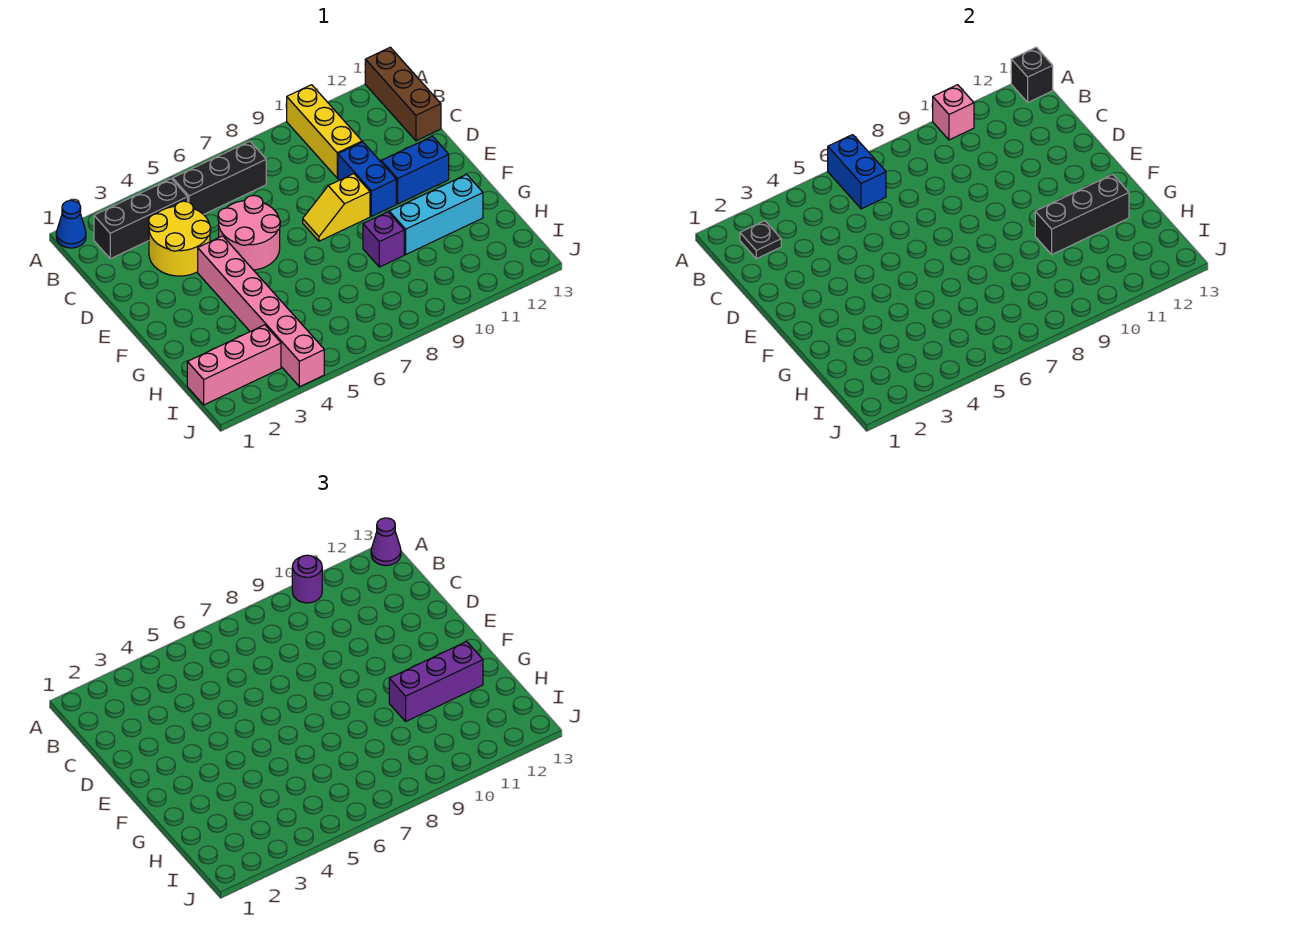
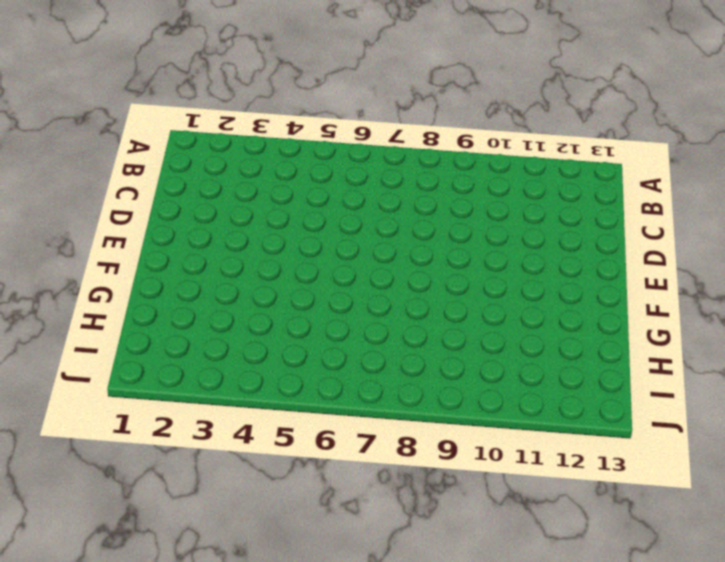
none -> blue cone A1 level 1
none -> yellow brick A10:C10 level 1
none -> brown brick A13:C13 level 1

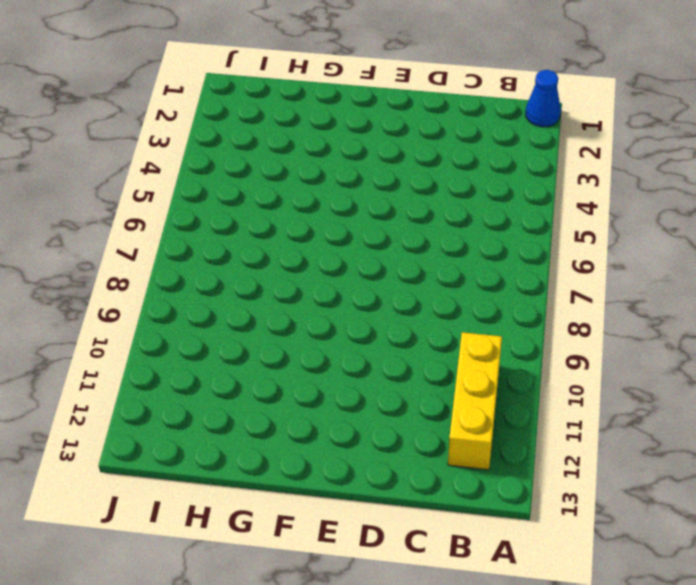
yellow brick B10:B12 level 1 -> yellow brick A10:C10 level 1
none -> brown brick A13:C13 level 1
none -> black brick B2:B4 level 1
none -> black brick B5:B7 level 1

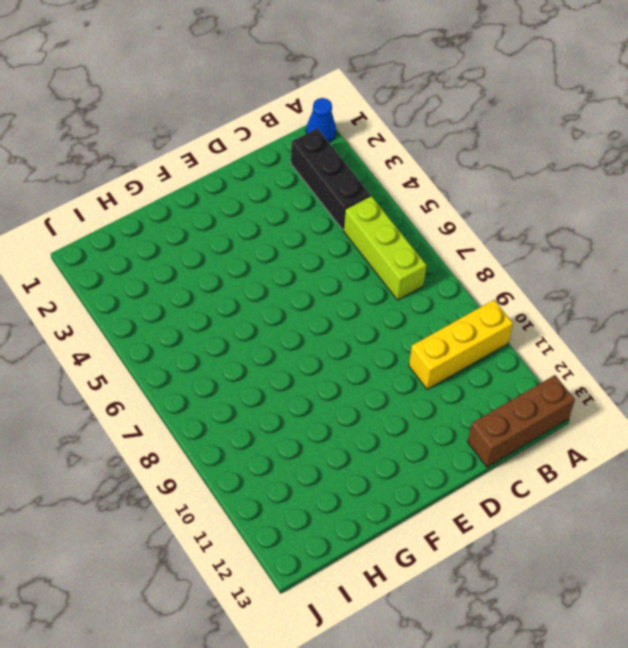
lime brick B5:B7 level 1 -> black brick B5:B7 level 1
none -> yellow round brick C3:D4 level 1
none -> pink round brick D5:E6 level 1
none -> blue brick D10:E10 level 1

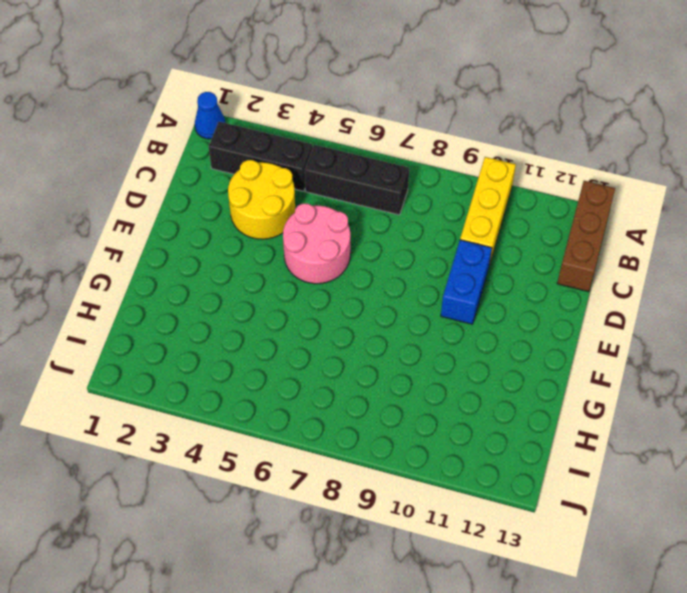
none -> pink brick E4:J4 level 1
none -> yellow slope E8:E9 level 1 top 9
none -> blue brick E11:E12 level 1

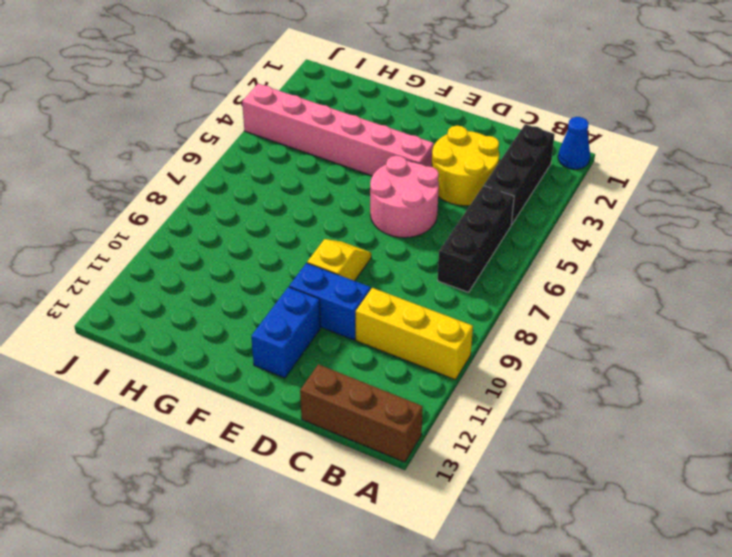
none -> purple brick G9 level 1
none -> cyan brick G10:G12 level 1
none -> pink brick I1:I3 level 1

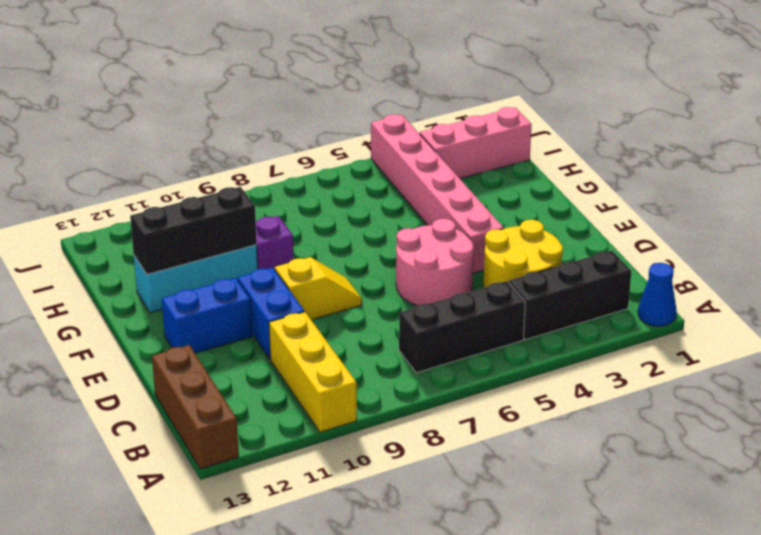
none -> blue brick A6:B6 level 2
none -> pink brick A10 level 2
none -> black brick A13 level 2

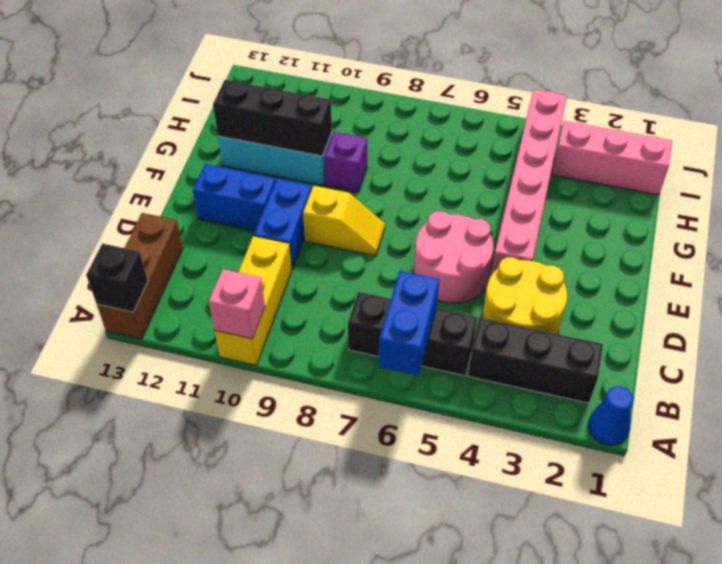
none -> black plate B2 level 2
none -> purple round brick A10 level 3
none -> purple cone A13 level 3

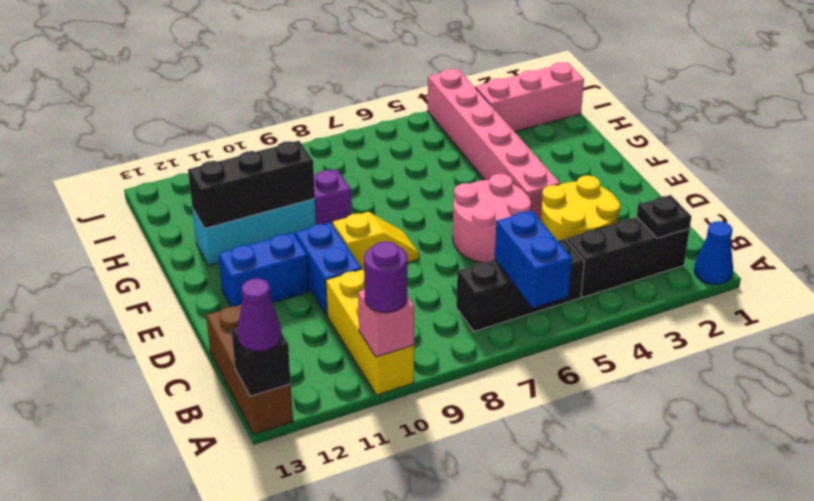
none -> purple brick G10:G12 level 3

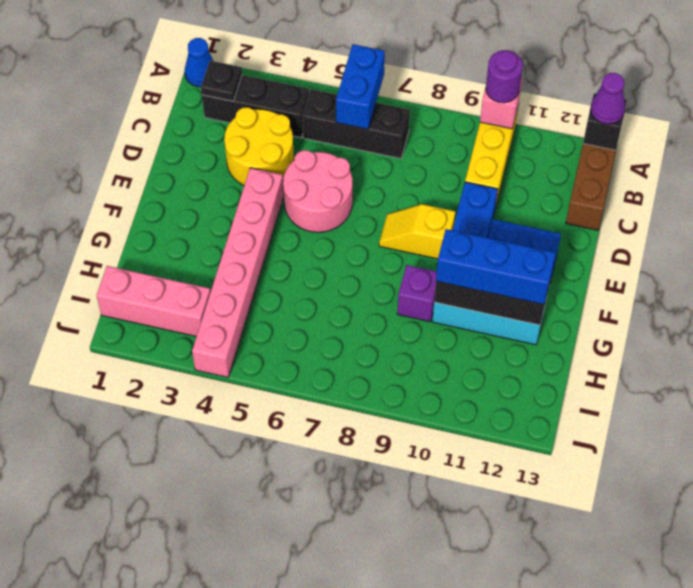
blue brick G10:G12 level 3 -> purple brick G10:G12 level 3

